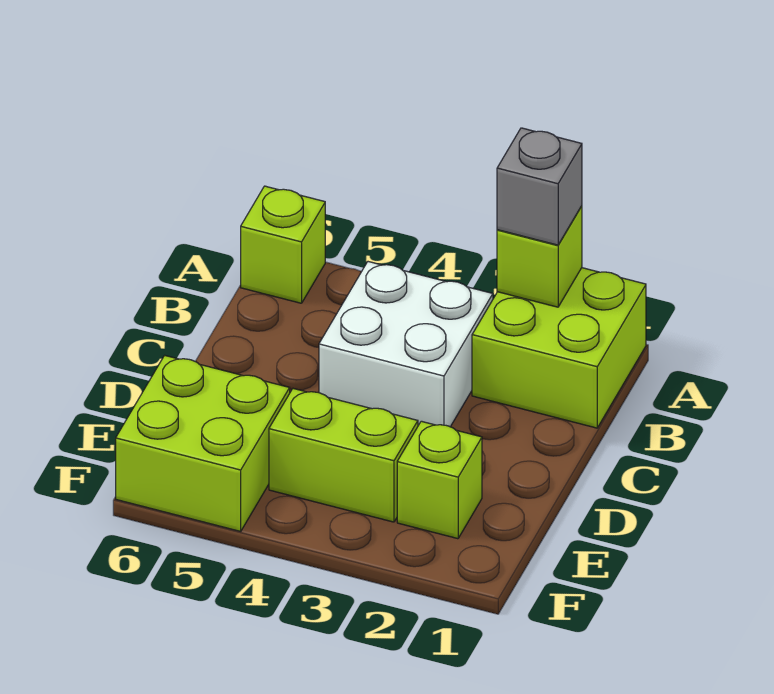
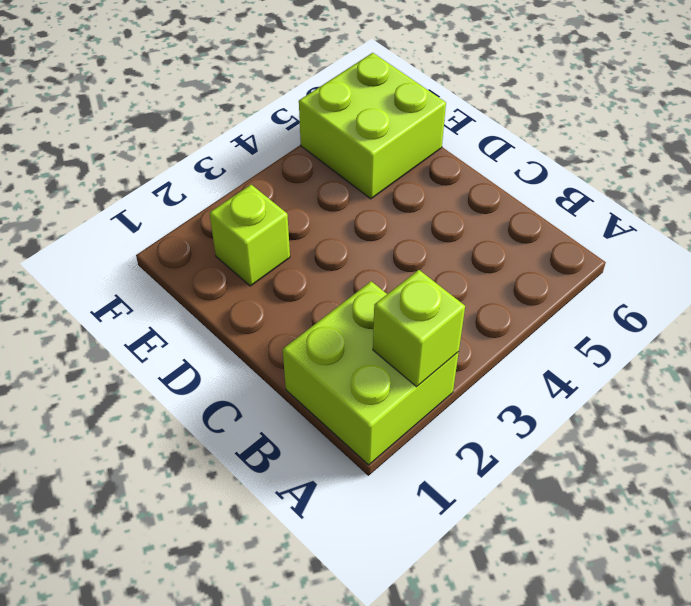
none -> lime brick A6 level 1
none -> white brick B3:C4 level 1

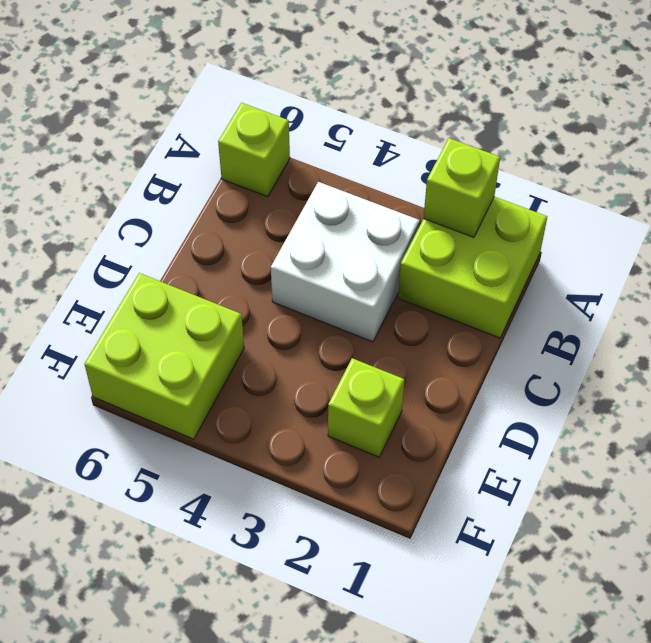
none -> lime brick E3:E4 level 1
none -> grey brick A2 level 3

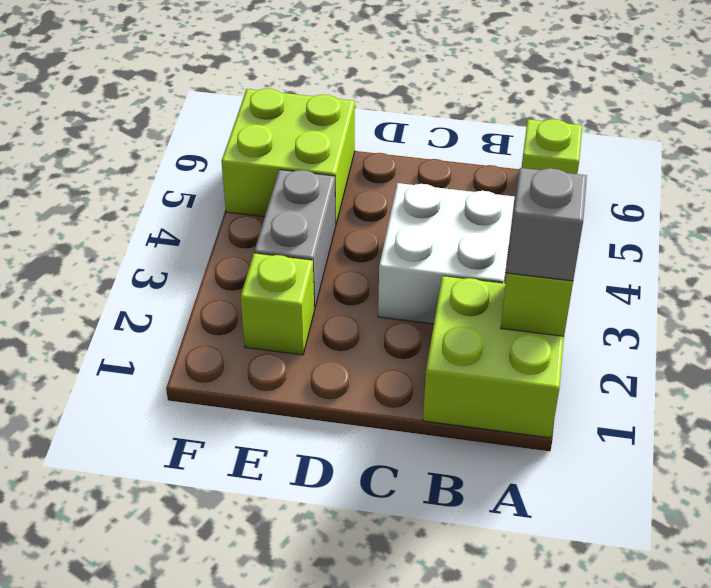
grey brick E3:E4 level 1 -> lime brick E3:E4 level 1

